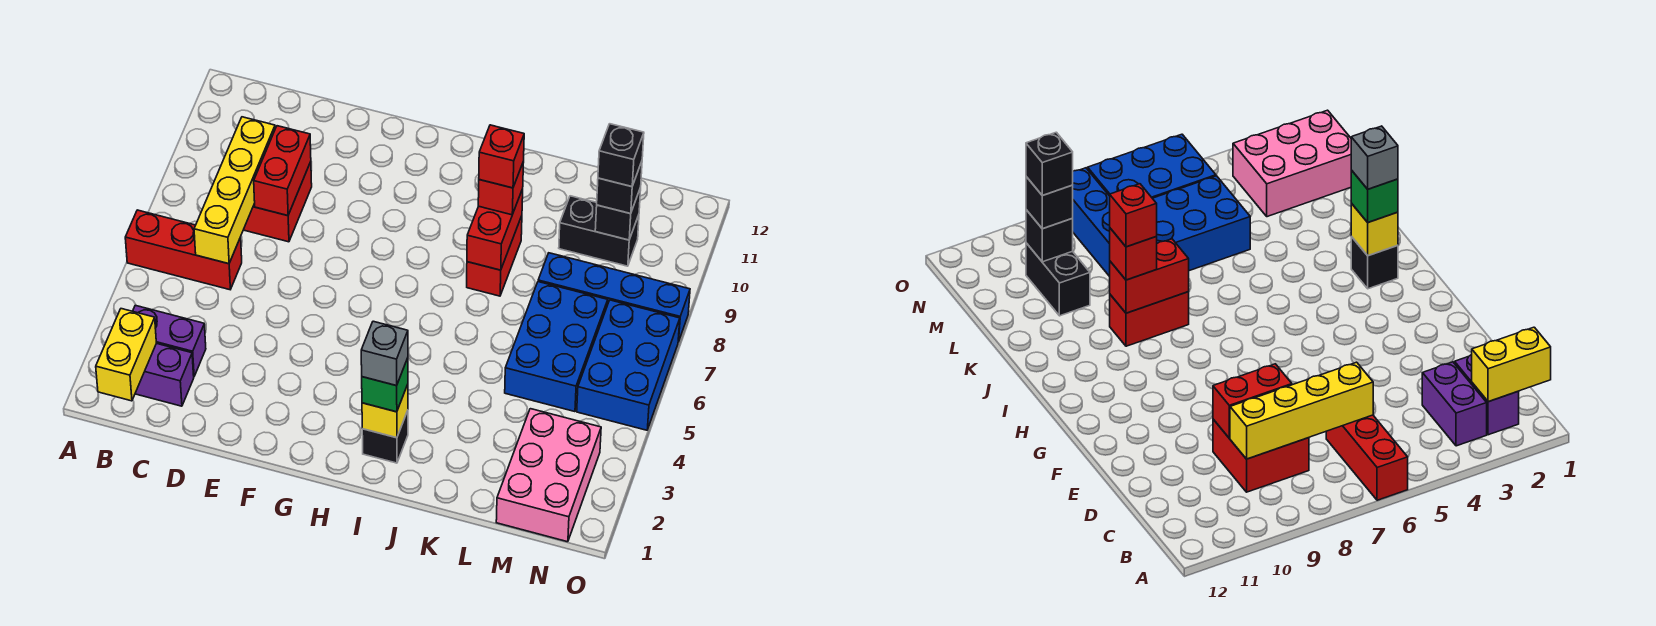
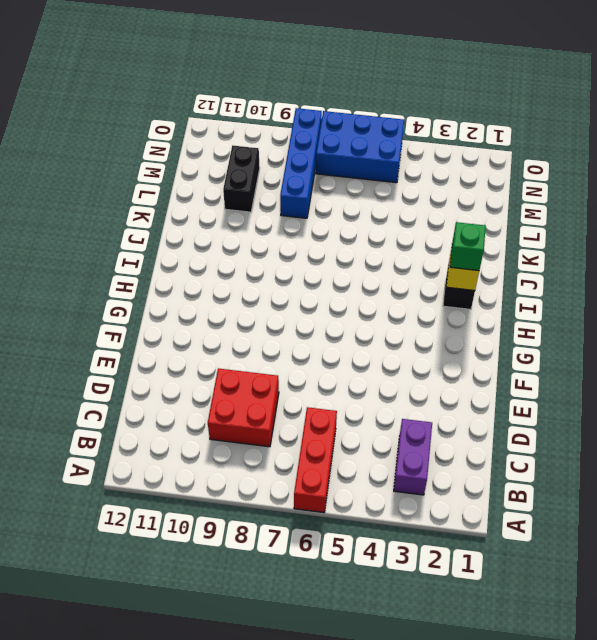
none -> purple brick B2:C2 level 1
none -> red brick J8:J9 level 1
none -> blue brick L5:M7 level 1

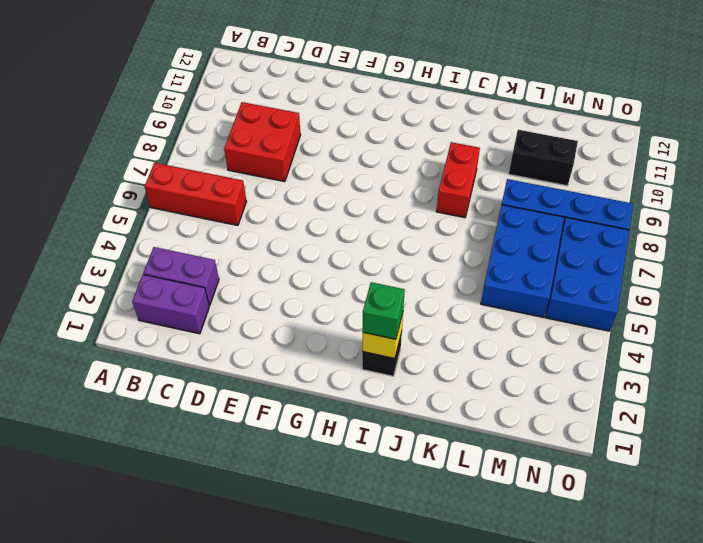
none -> pink brick M1:N3 level 1
none -> yellow brick B1:B2 level 2
none -> yellow brick C6:C9 level 2

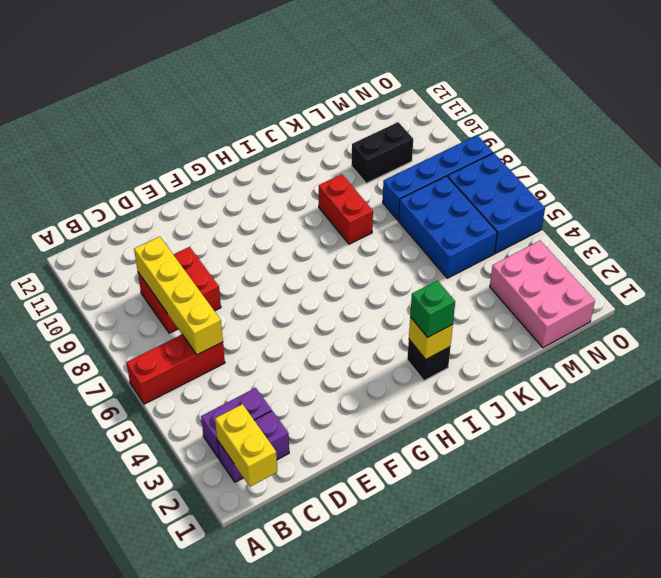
none -> red brick D8:D9 level 2
none -> red brick J8:J9 level 2
none -> black brick M10 level 2

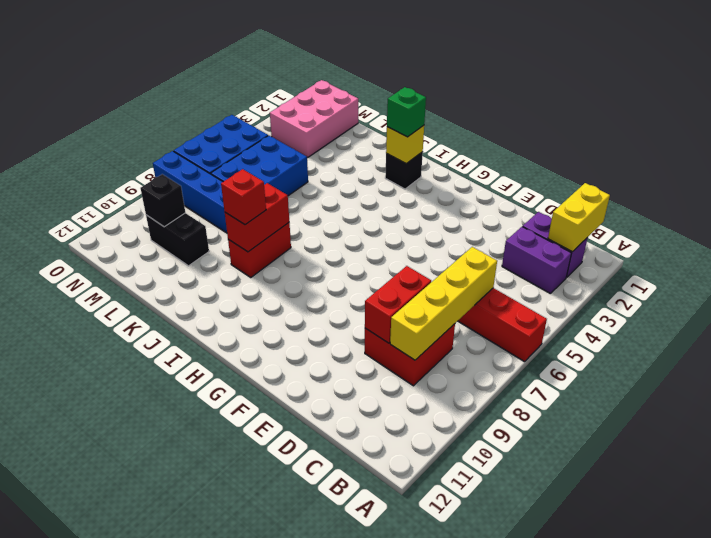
none -> black brick M10 level 3
none -> grey brick I2 level 4
none -> red brick J9 level 4

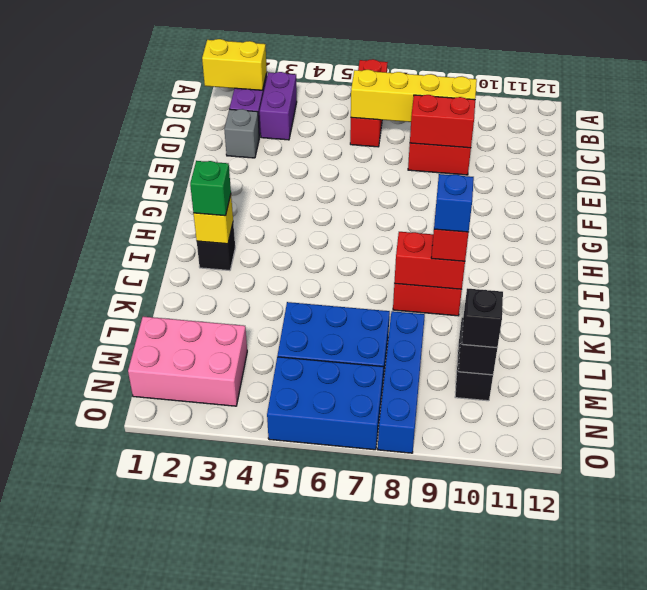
grey brick D2 level 1 -> grey brick I2 level 4
blue brick J9 level 4 -> red brick J9 level 4
none -> black brick M10 level 4

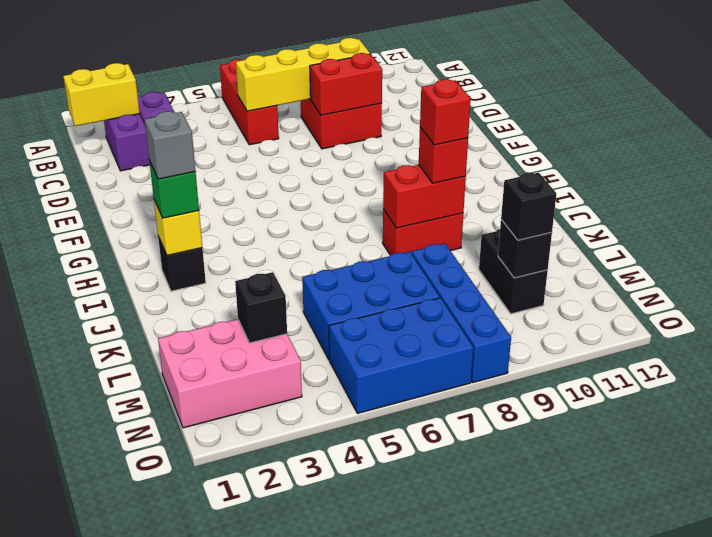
black brick M3 level 2 -> black brick M10 level 4

